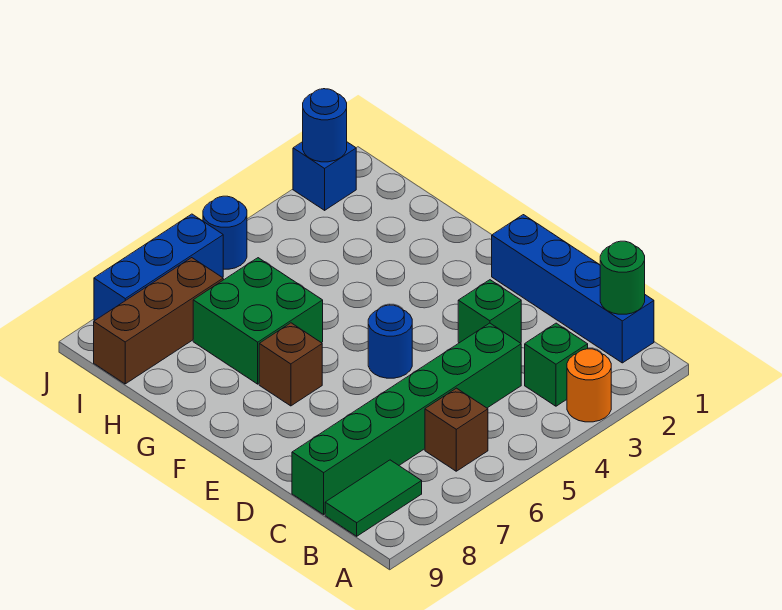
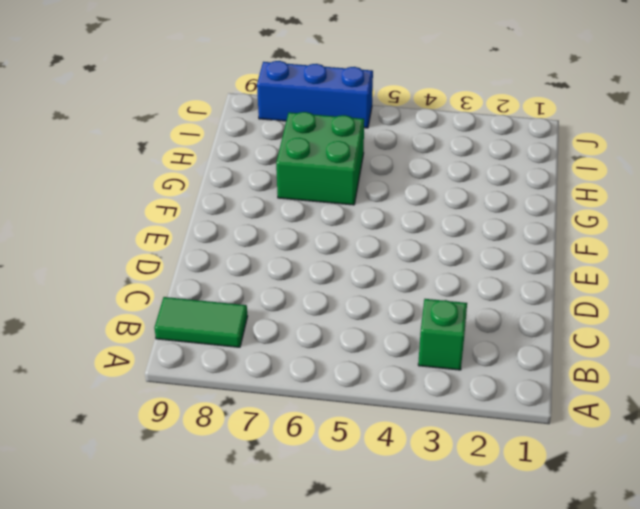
none -> orange round brick A3 level 1
none -> blue brick B1:E1 level 1
none -> brown brick B6 level 1

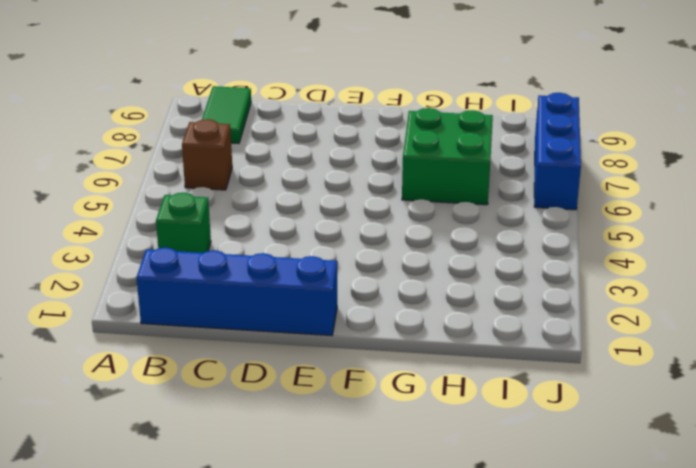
none -> orange round brick A3 level 1
none -> green brick C4:C9 level 1
none -> green brick D3 level 1

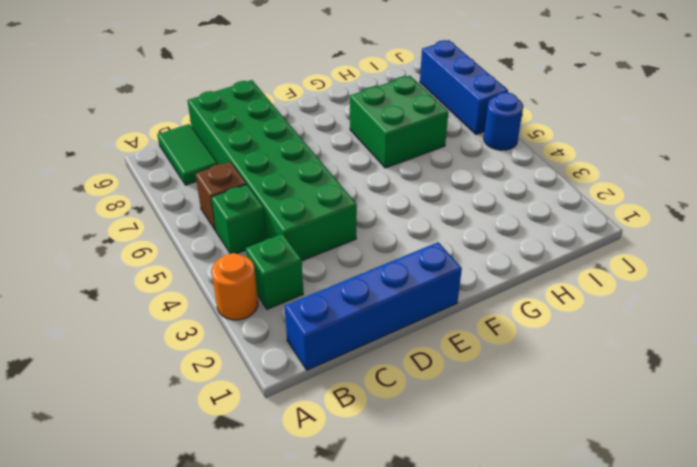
green brick B5 level 1 -> green brick D3 level 1
green brick C4:D9 level 1 -> green brick C4:C9 level 1
none -> blue round brick E5 level 1
none -> brown brick F7 level 1
none -> brown brick I7:I9 level 1

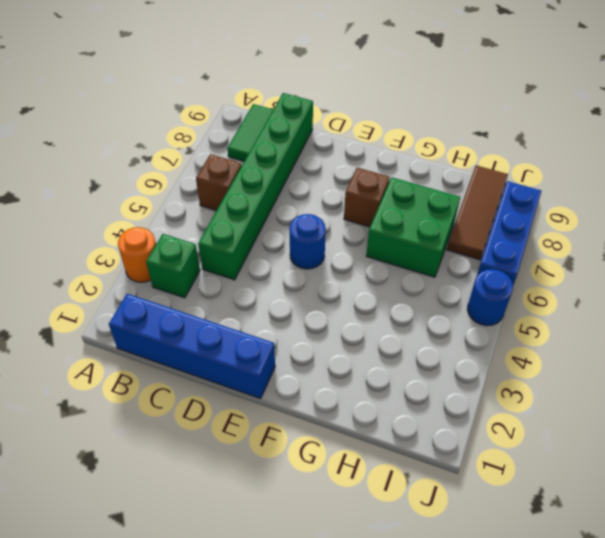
brown tile I7:I9 level 1 -> brown brick I7:I9 level 1
none -> green brick D3 level 1
none -> blue brick J2 level 1
none -> green round brick B1 level 2

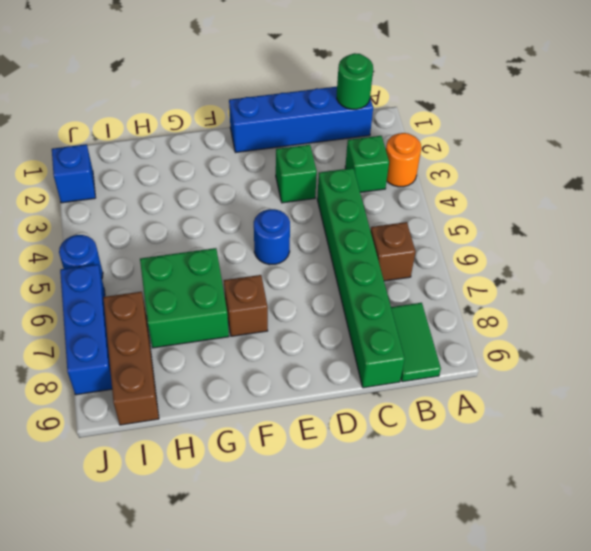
none -> blue round brick J2 level 2

